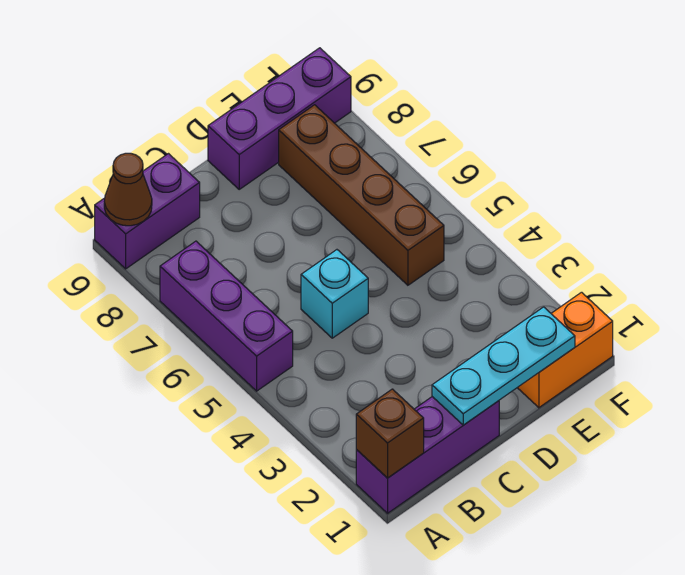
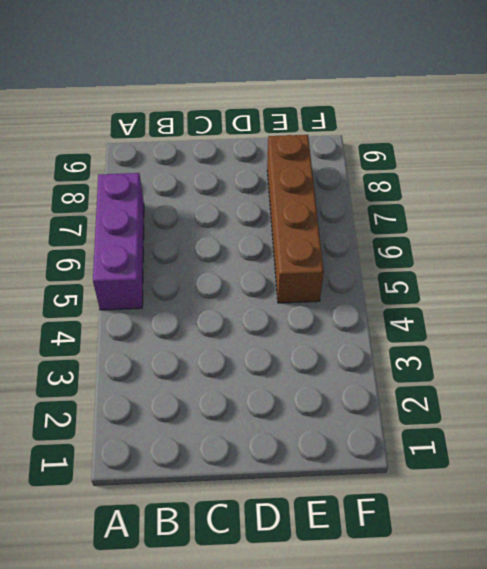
none -> purple brick A1:C1 level 1
none -> purple brick A9:B9 level 1

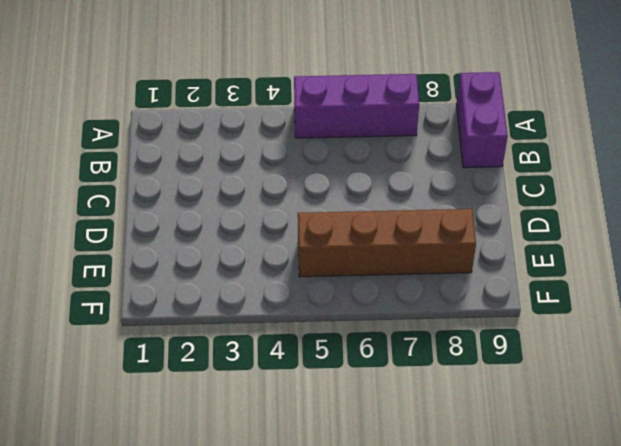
none -> purple brick A1:C1 level 1
none -> cyan brick C5 level 1

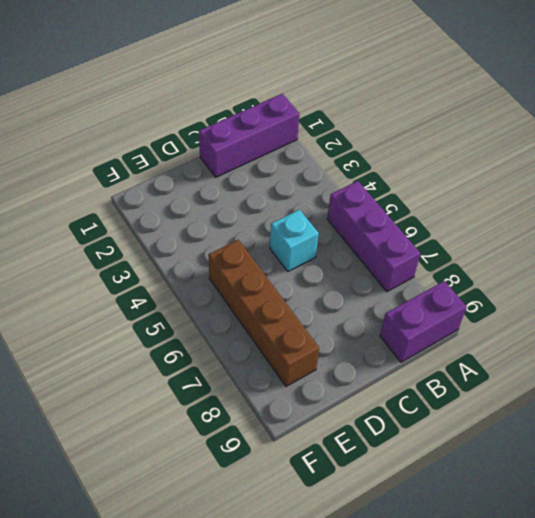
none -> purple brick D9:F9 level 1
none -> orange brick E1:F1 level 1

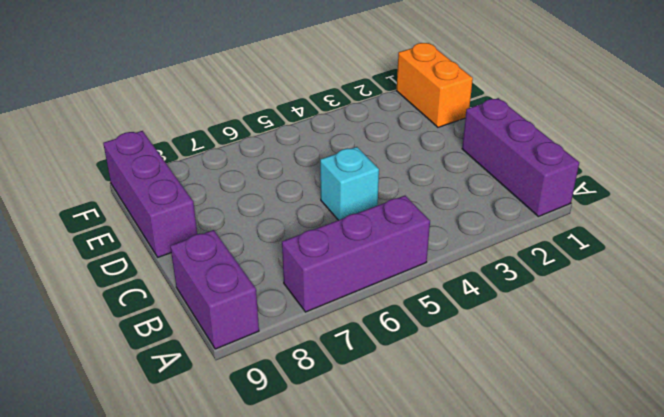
none -> brown brick E5:E8 level 1
none -> brown brick A1 level 2

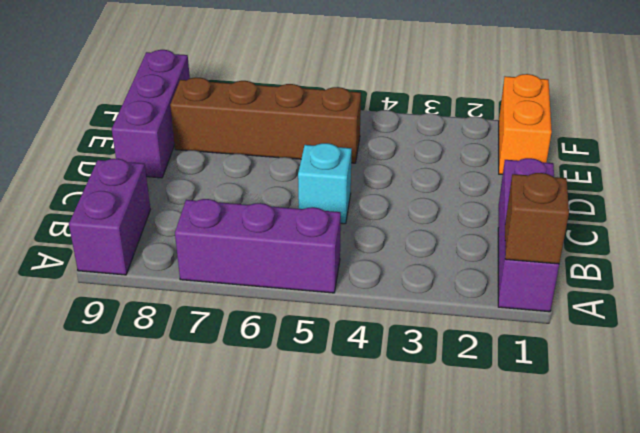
none -> brown cone A9 level 2
none -> cyan plate C1:E1 level 2

